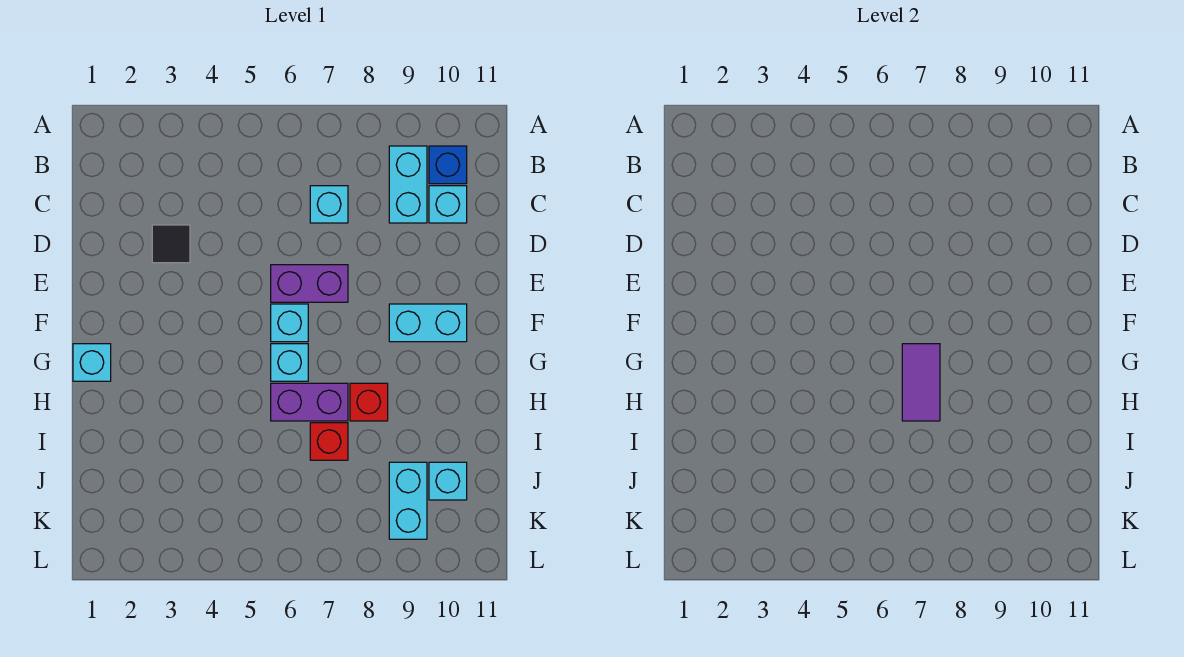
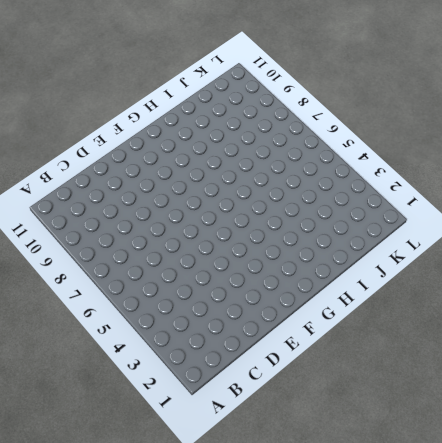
none -> cyan brick B9:C9 level 1
none -> blue brick B10 level 1
none -> cyan brick C7 level 1

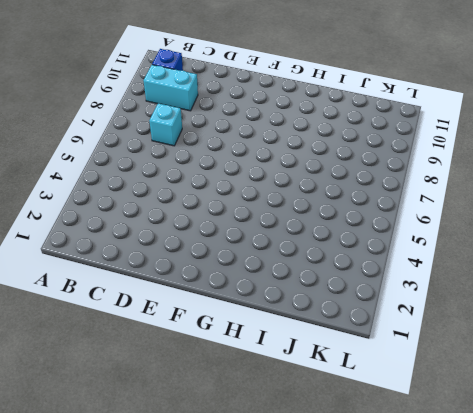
none -> cyan brick C10 level 1
none -> black tile D3 level 1
none -> purple brick E6:E7 level 1

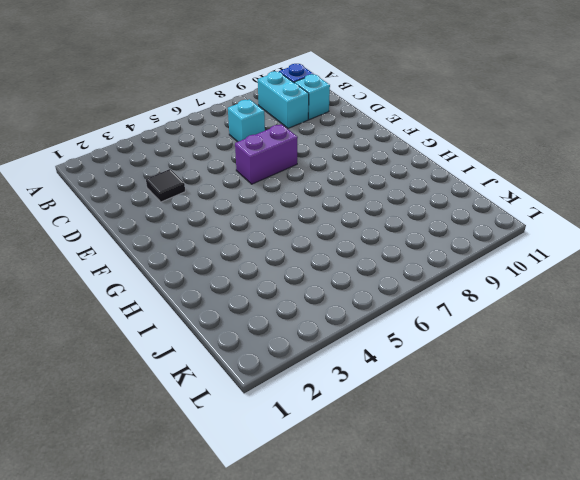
none -> cyan brick F6 level 1
none -> cyan brick F9:F10 level 1
none -> cyan brick G1 level 1

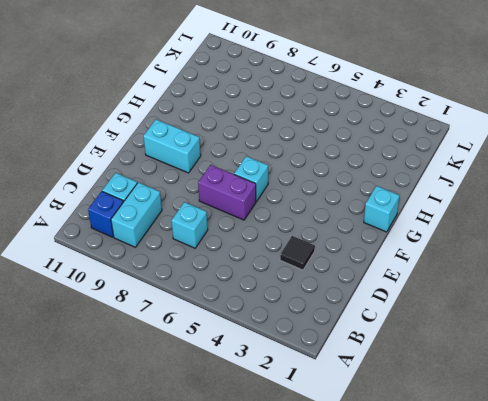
none -> cyan brick G6 level 1
none -> purple brick H6:H7 level 1
none -> red brick H8 level 1

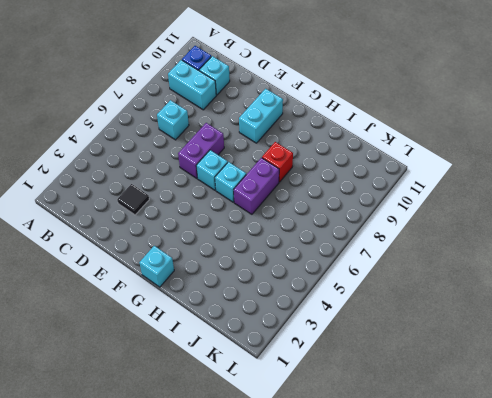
none -> red brick I7 level 1
none -> cyan brick J9:K9 level 1
none -> cyan brick J10 level 1

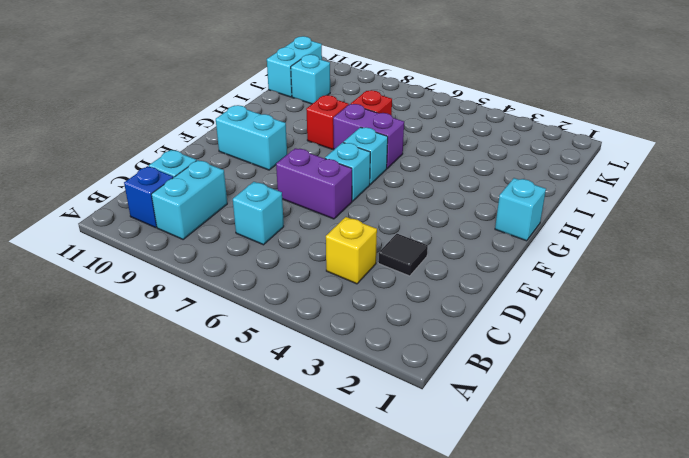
yellow brick C4 level 1 -> none
cyan brick J11:K11 level 1 -> cyan brick J9:K9 level 1
none -> purple tile G7:H7 level 2

